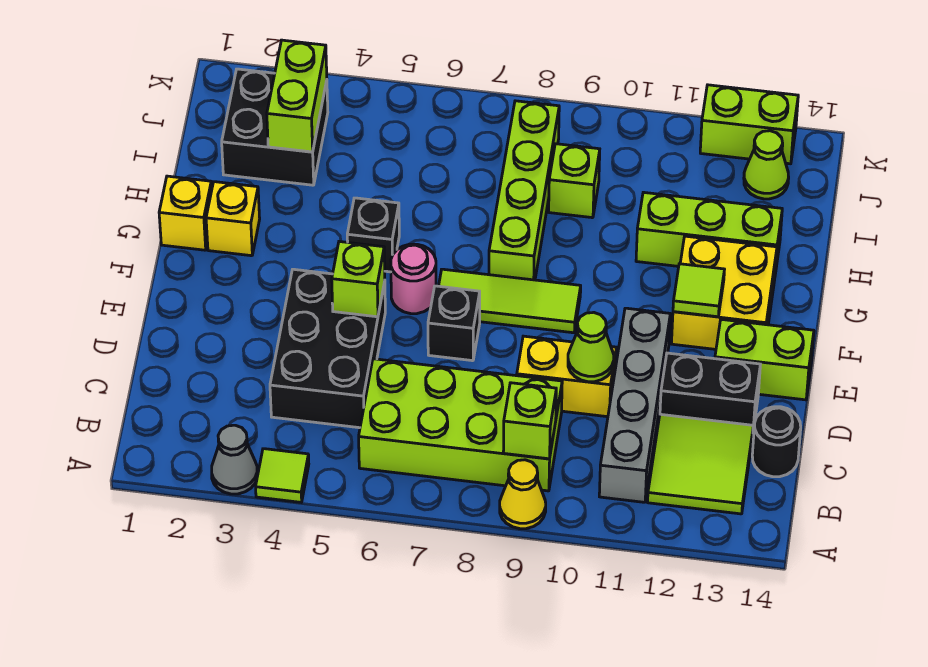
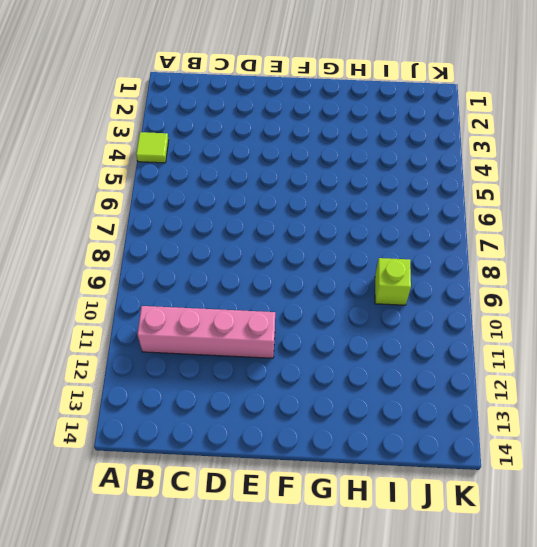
pink brick B11:E11 level 1 -> grey brick B11:E11 level 1
none -> grey cone A3 level 1
none -> yellow cone A9 level 1
none -> lime brick B6:C9 level 1

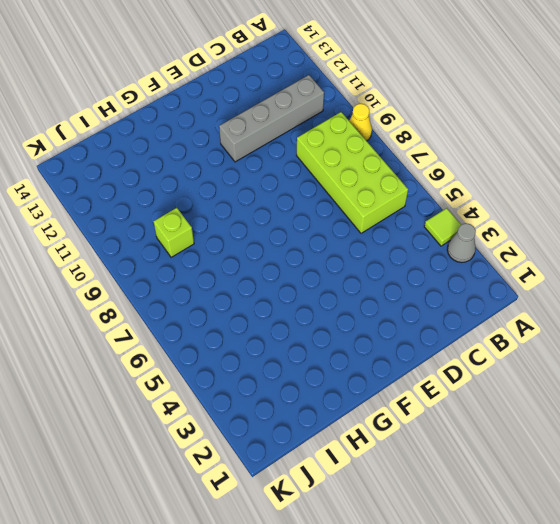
none -> lime tile B12:C13 level 1
none -> black brick C4:E5 level 1
none -> black round brick C14 level 1

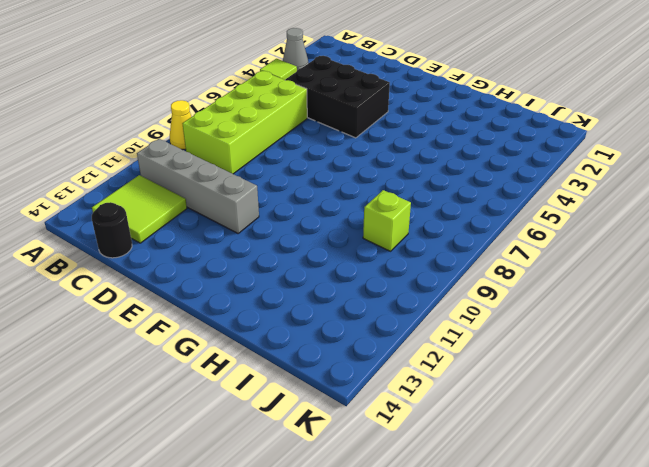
none -> yellow brick D9:D10 level 1
none -> black brick D12:D13 level 1
none -> black brick E7 level 1

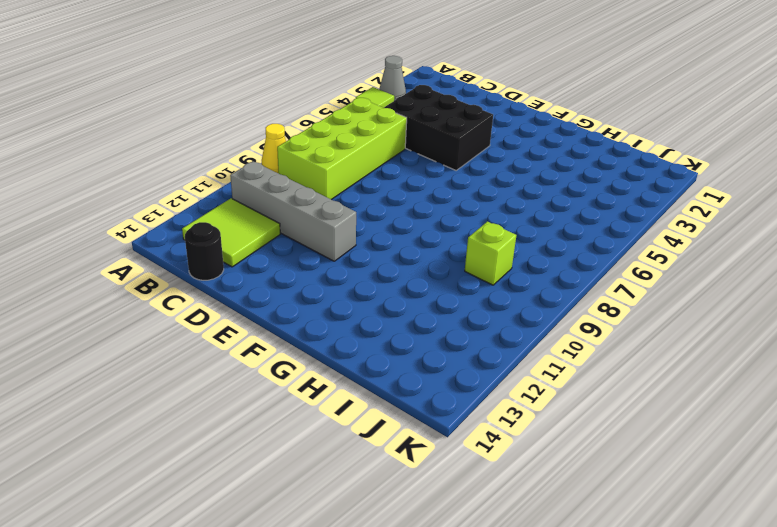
none -> yellow brick D9:D10 level 1
none -> black brick D12:D13 level 1
none -> black brick E7 level 1

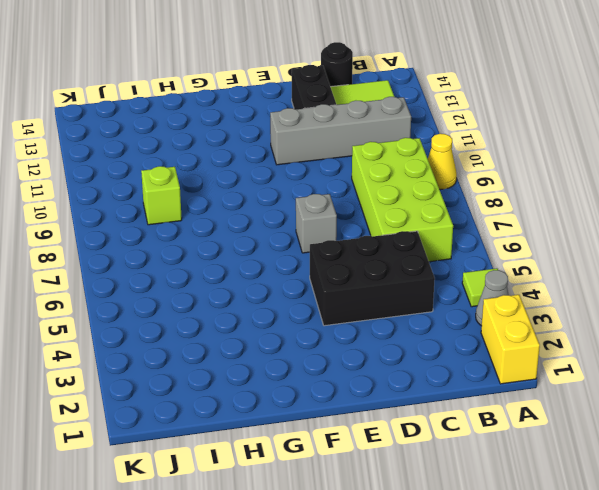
yellow brick A1:A2 level 1 -> yellow brick D9:D10 level 1
grey brick E7 level 1 -> black brick E7 level 1
none -> lime brick E13:E14 level 1
none -> pink round brick F6 level 1
none -> lime tile F7:F9 level 1

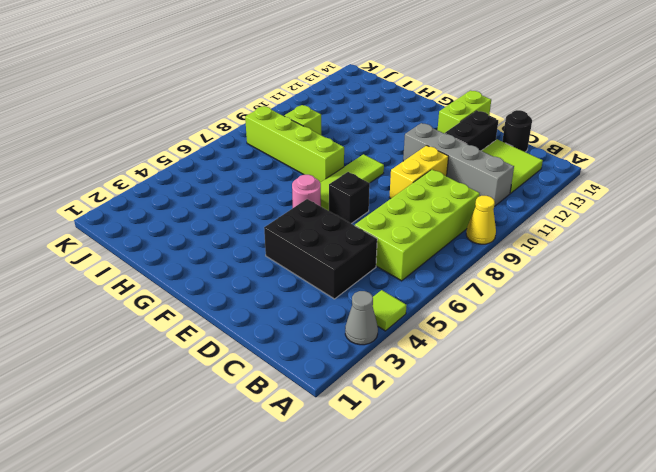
none -> yellow brick F12:G13 level 1
none -> yellow brick G1 level 1
none -> yellow brick G2 level 1

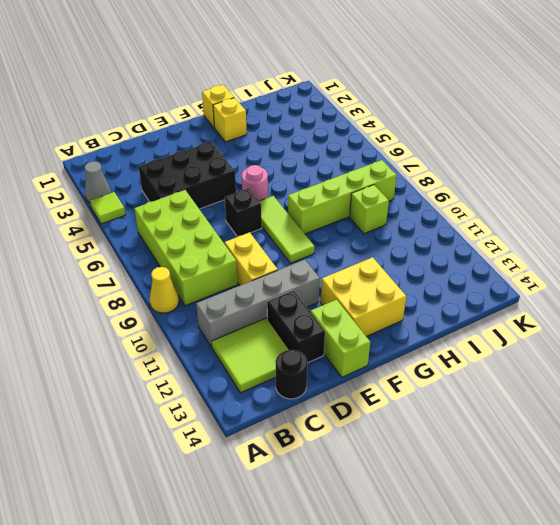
none -> black brick G5 level 1
none -> lime brick H11:H13 level 1
none -> black brick I2:J3 level 1

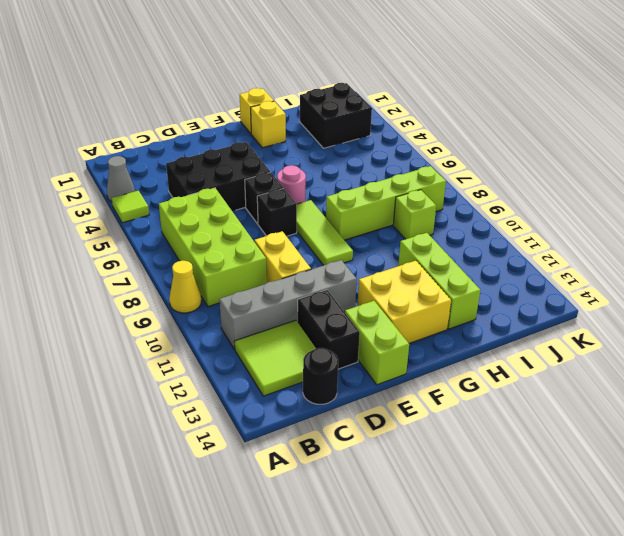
black brick E6 level 1 -> black brick G5 level 1
none -> lime cone J13 level 1
none -> lime brick K12:K13 level 1
none -> lime brick B9 level 2

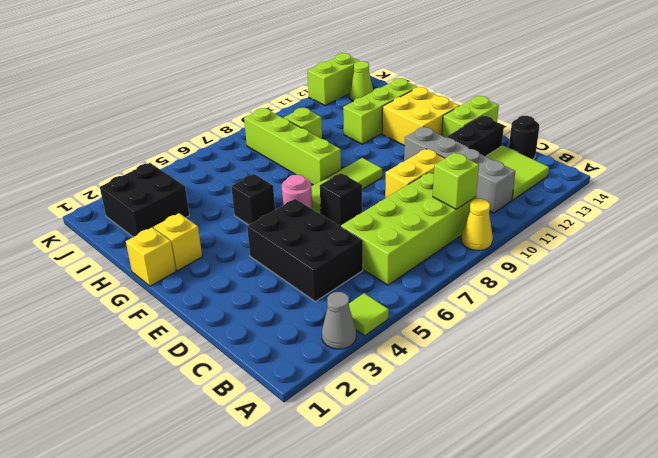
none -> lime cone D10 level 2
none -> lime brick E5 level 2
none -> lime tile F12 level 2

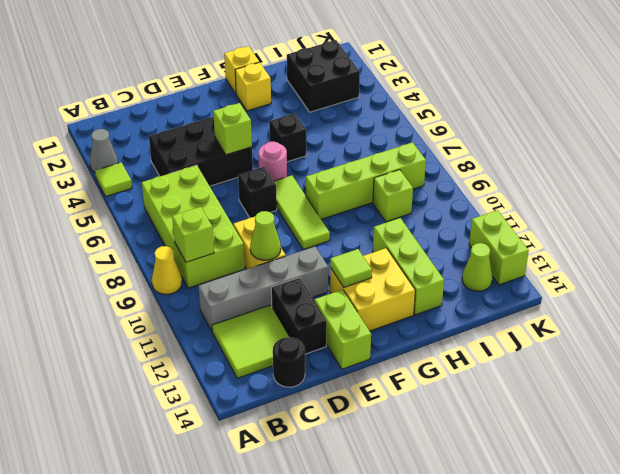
none -> lime brick I3:J3 level 2

